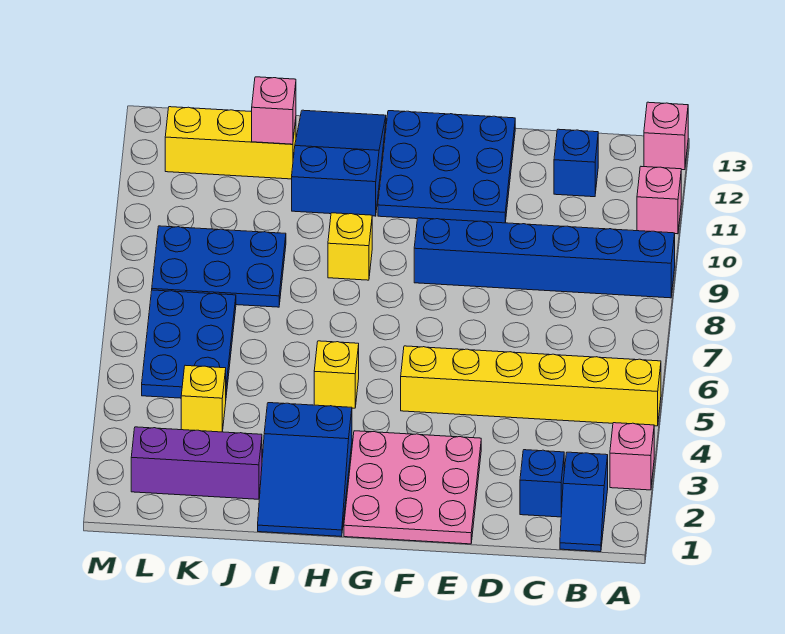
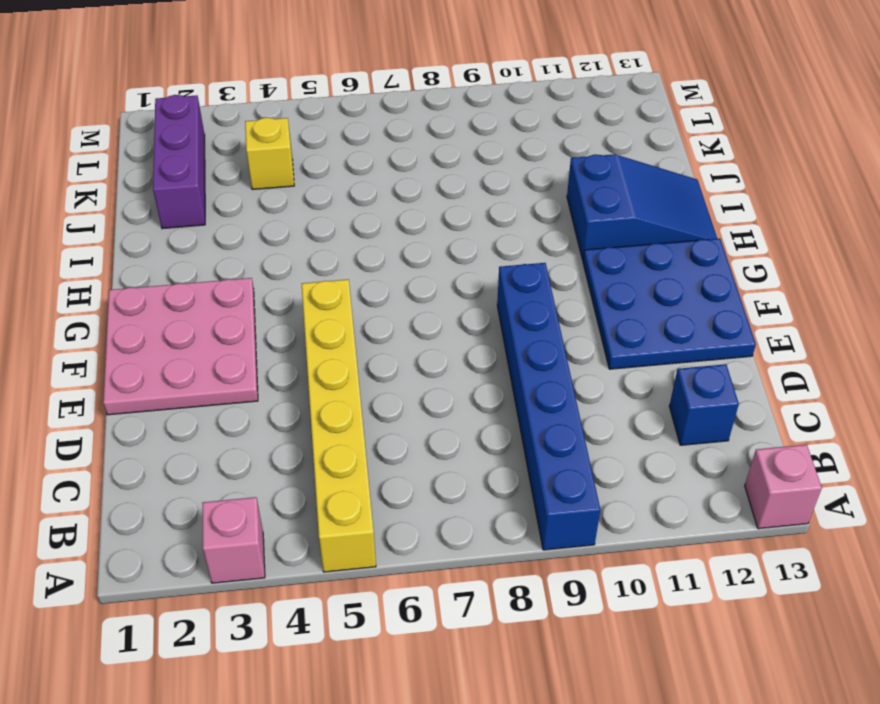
none -> pink brick A11 level 1
none -> blue slope B1:B2 level 1 top 2
none -> blue brick C2 level 1

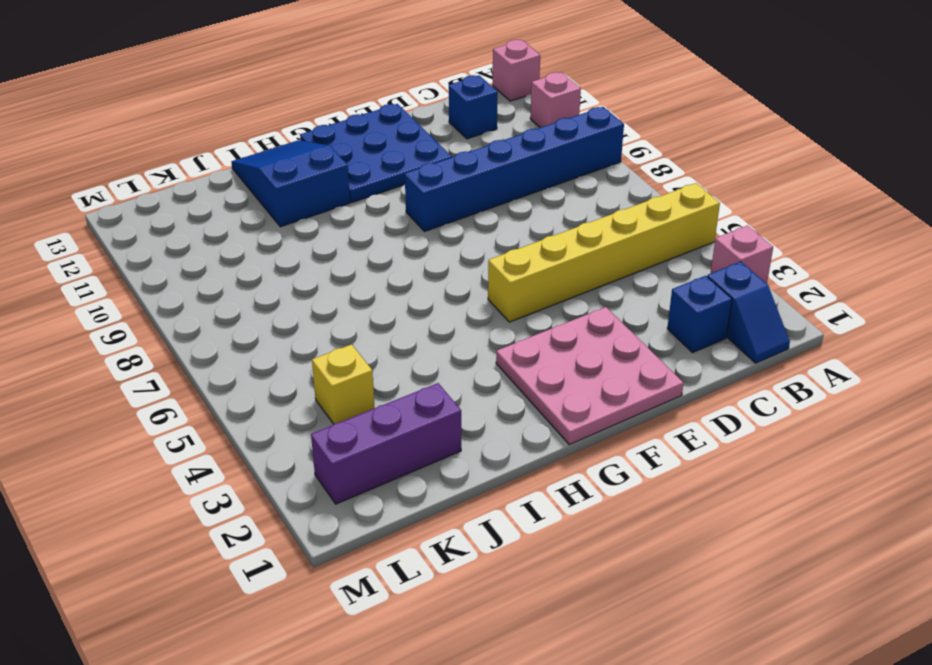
none -> blue slope H1:I3 level 1 top 3
none -> yellow brick H5 level 1
none -> yellow brick H9 level 1

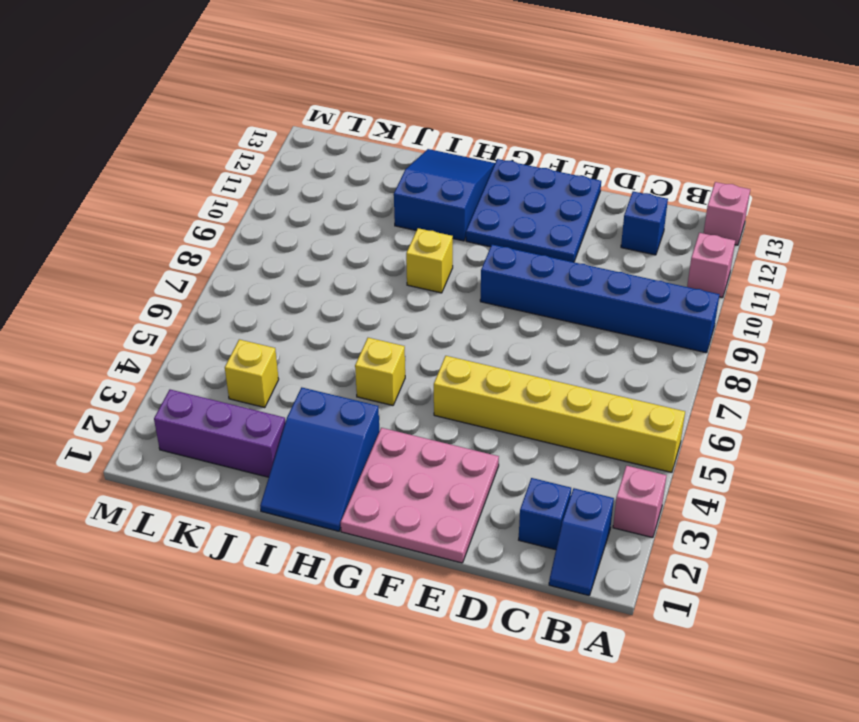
none -> blue plate J8:L9 level 1
none -> yellow brick J12:L12 level 1
none -> blue plate K5:L7 level 1

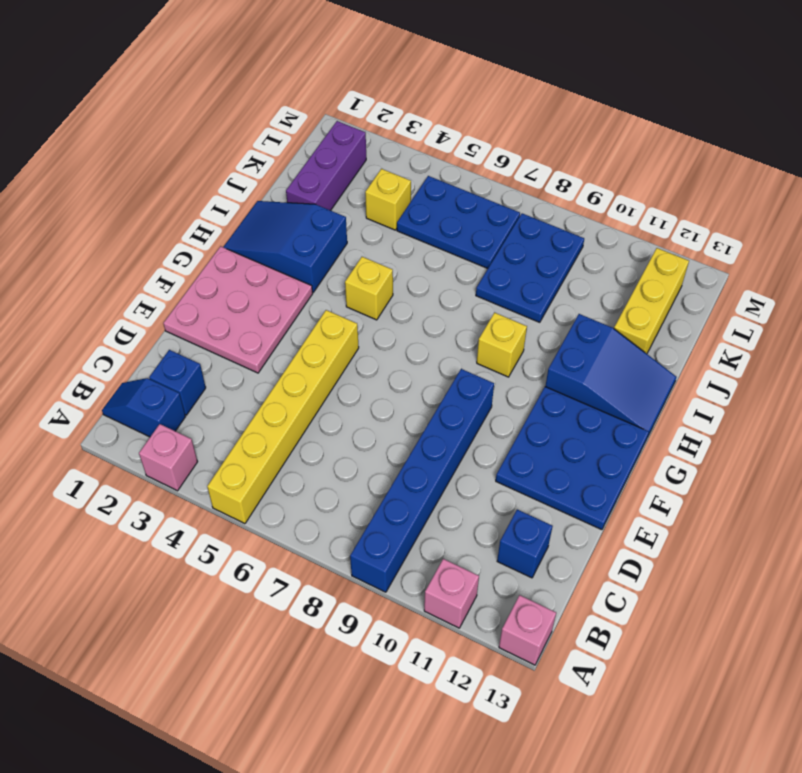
none -> pink brick J12 level 2

